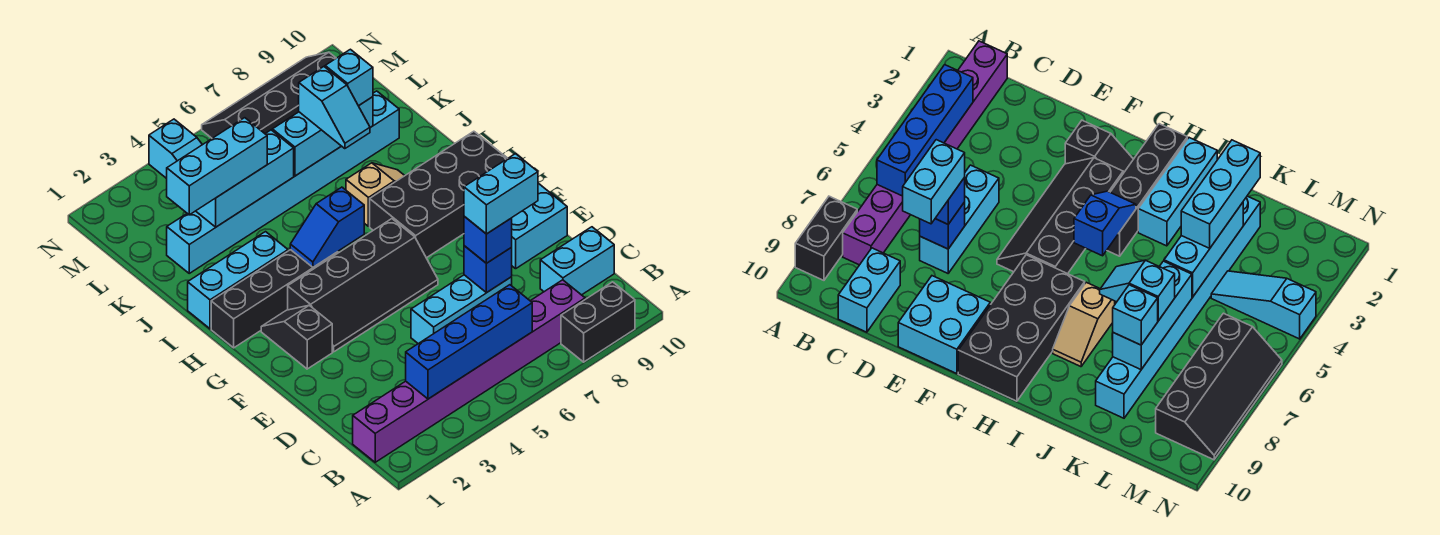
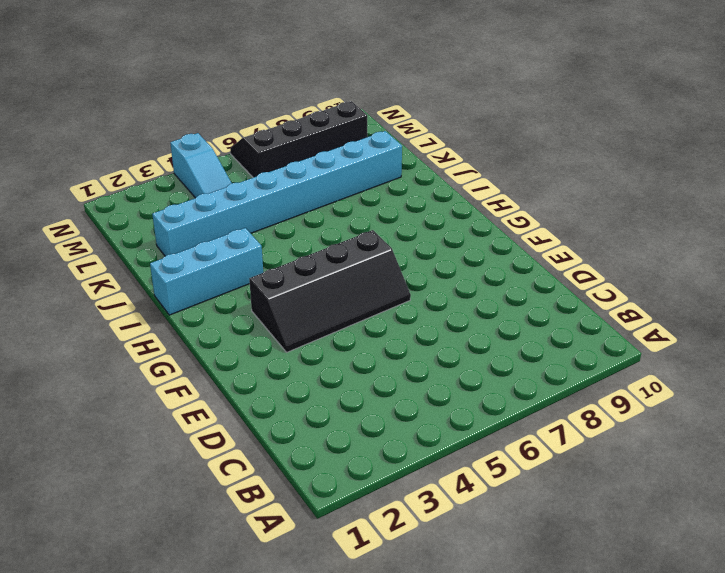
none -> black brick A8:A9 level 1
none -> purple brick B1:B8 level 1
none -> cyan brick C9:C10 level 1

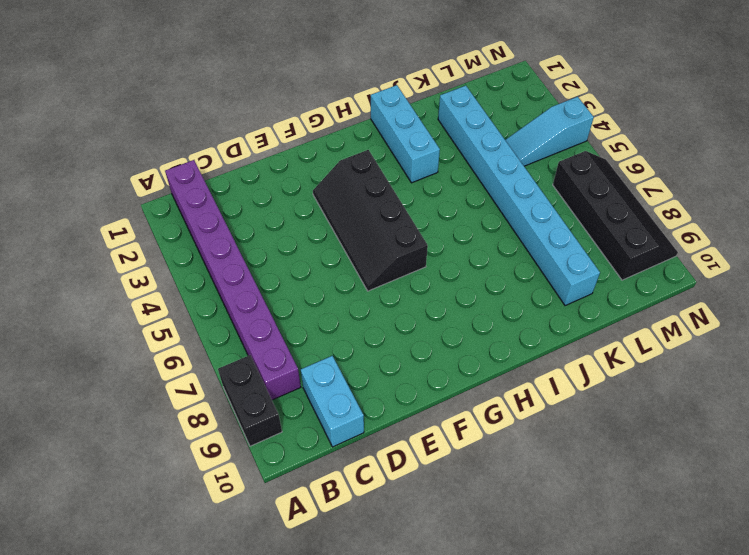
none -> cyan brick D5:D7 level 1
none -> cyan brick E9:F10 level 1
none -> black slope F2:G2 level 1 top F

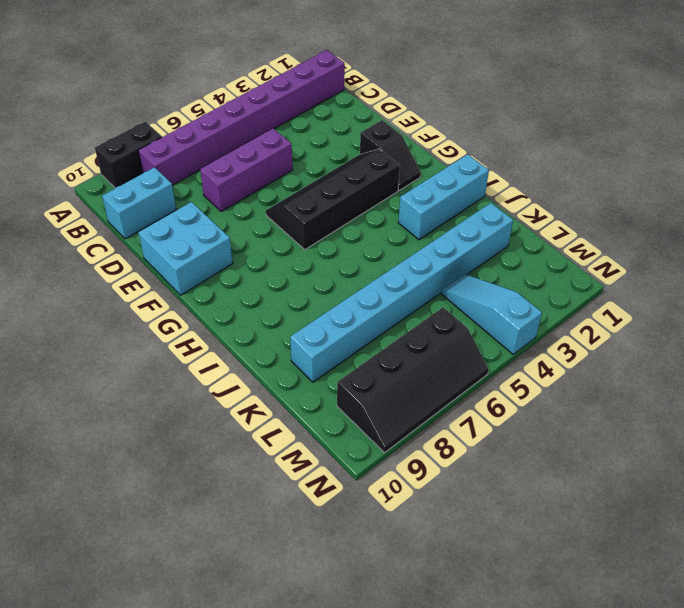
purple brick D5:D7 level 1 -> cyan brick D5:D7 level 1
none -> black brick G7:H10 level 1
none -> black brick H1:H4 level 1
none -> tan slope I7:I8 level 1 top 7

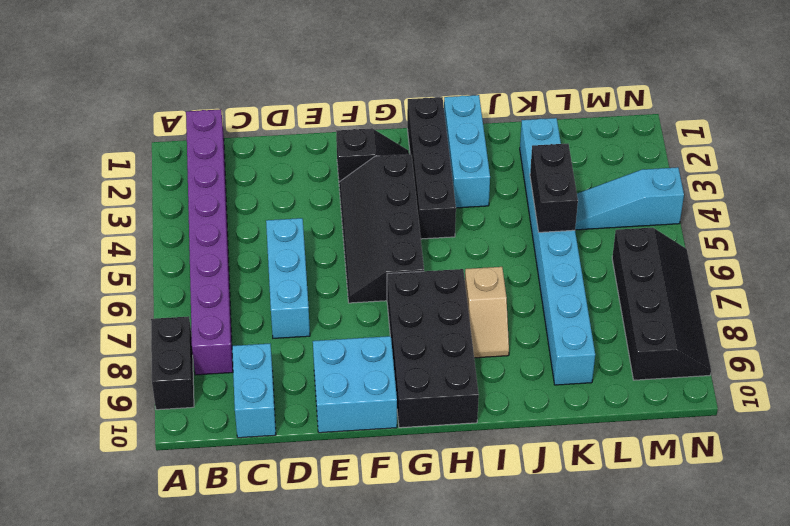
black brick K4:K5 level 2 -> cyan brick K3:K5 level 2
none -> blue brick B3:B6 level 2
none -> blue brick D7 level 2
none -> blue slope H4:H5 level 2 top 5

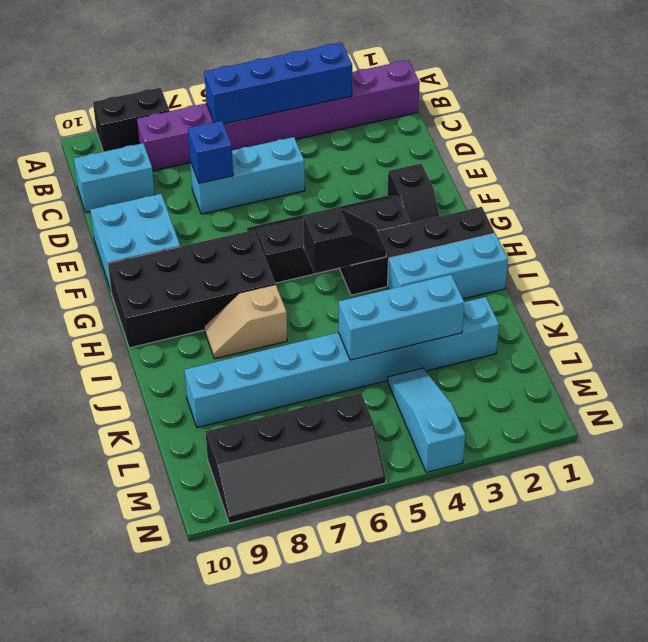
black slope H4:H5 level 2 top 5 -> blue slope H4:H5 level 2 top 5
none -> cyan brick K6:K8 level 2
none -> blue brick D7 level 3
none -> cyan slope J7:K7 level 3 top K

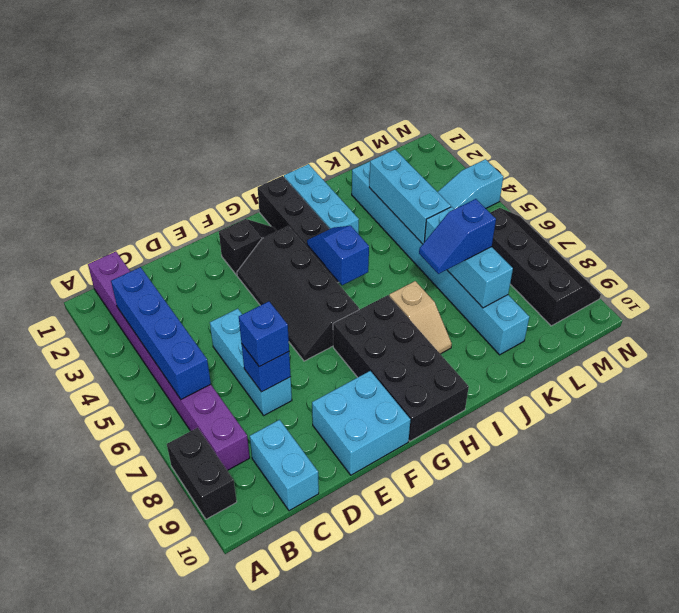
blue slope J7:K7 level 3 top K -> cyan slope J7:K7 level 3 top K
none -> cyan brick K2:K4 level 3
none -> cyan brick K8 level 3
none -> cyan brick D7:D8 level 4

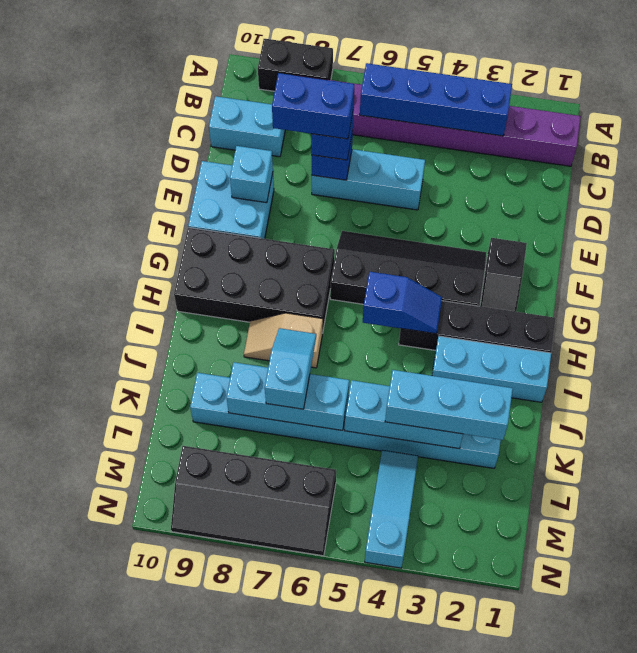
blue brick D7:D8 level 4 -> cyan brick D7:D8 level 4
cyan brick E9 level 2 -> cyan brick K8 level 3

